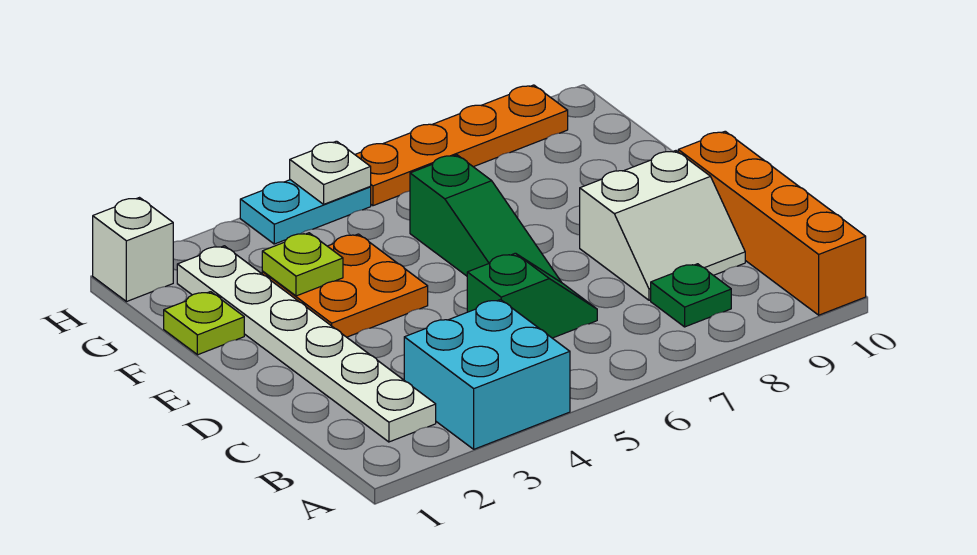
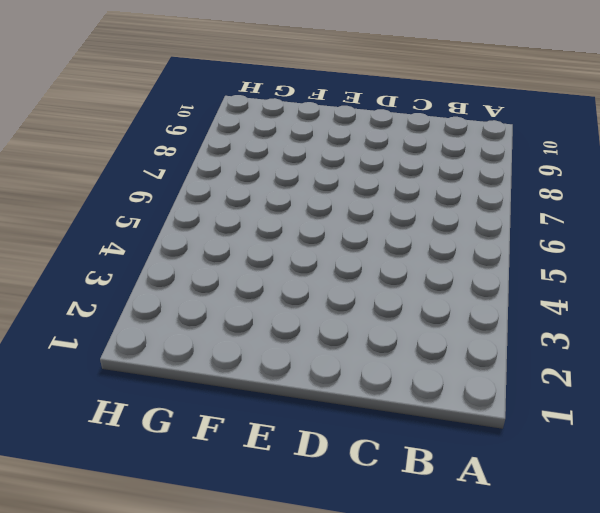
none -> cyan brick A3:B4 level 1
none -> orange brick A10:D10 level 1
none -> white plate B2:G2 level 1

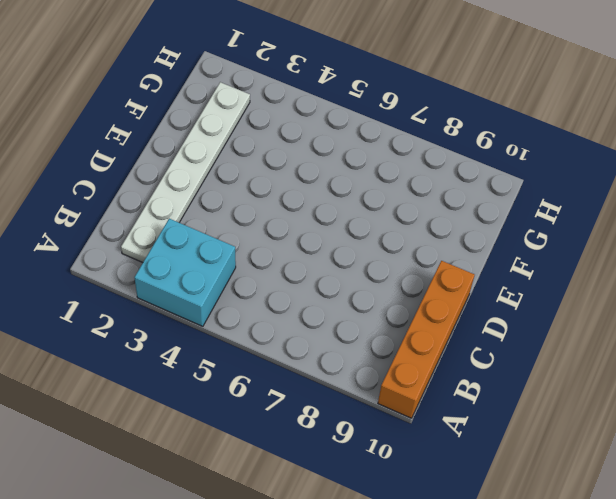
none -> green plate B8 level 1
none -> green slope C5:C6 level 1 top 5
none -> white slope C8:D9 level 1 top D

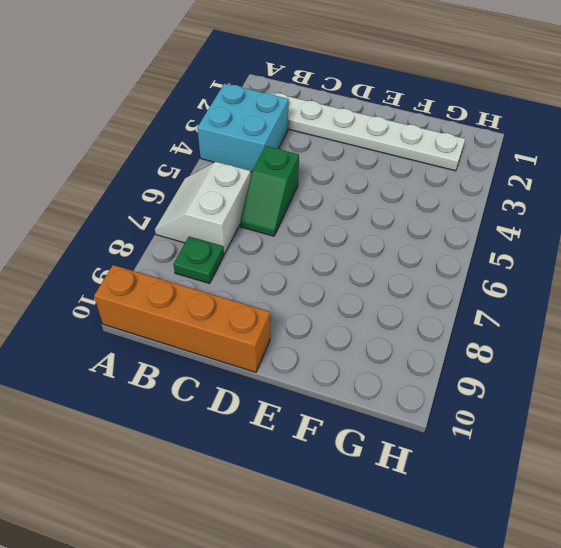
white slope A6:B7 level 1 top B -> white slope C8:D9 level 1 top D
none -> green slope D6:F6 level 1 top F
none -> orange plate E3:F4 level 1
none -> lime plate F1 level 1

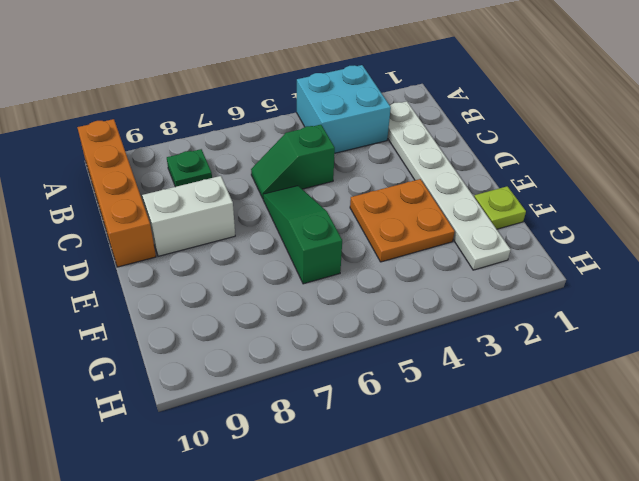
none -> white brick H1 level 1
none -> cyan plate H4:H5 level 1
none -> orange plate H6:H9 level 1

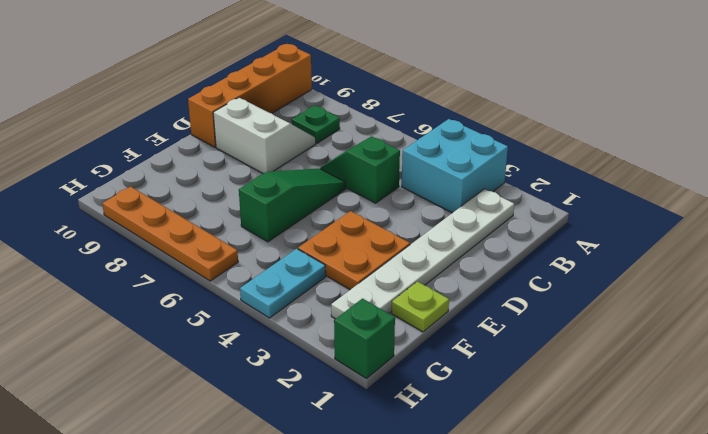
cyan plate G4:H4 level 1 -> cyan plate H4:H5 level 1
green brick H1 level 1 -> white brick H1 level 1
none -> lime plate F3 level 2
none -> white plate H5 level 2

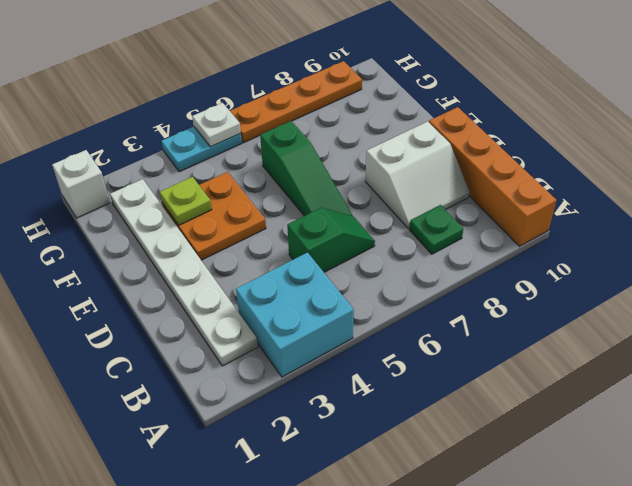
none -> lime plate F1 level 1

